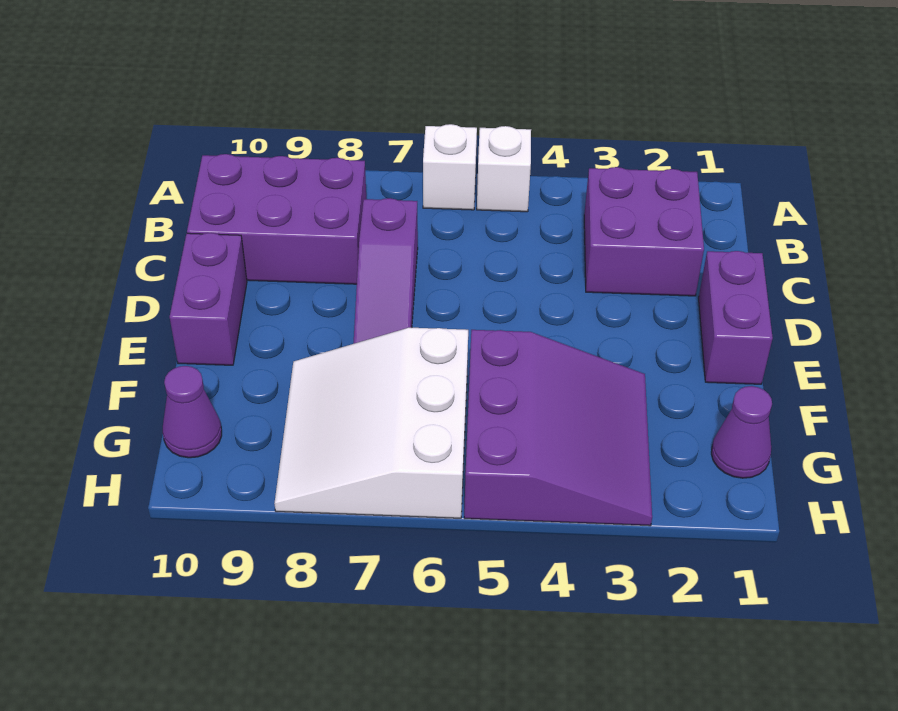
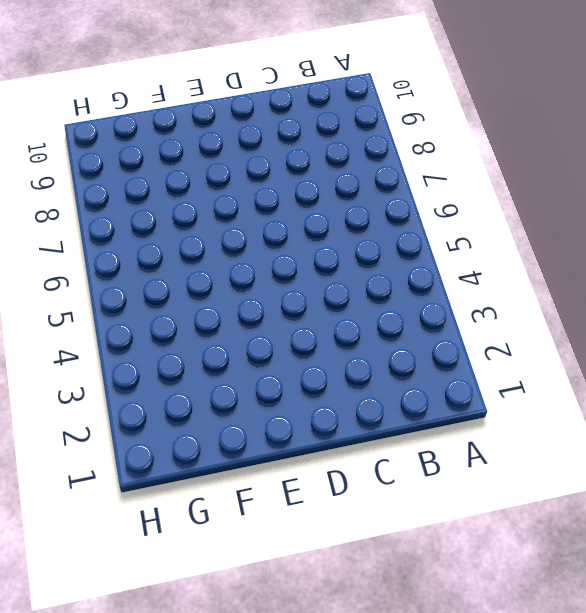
none -> white brick A5 level 1
none -> white brick A6 level 1

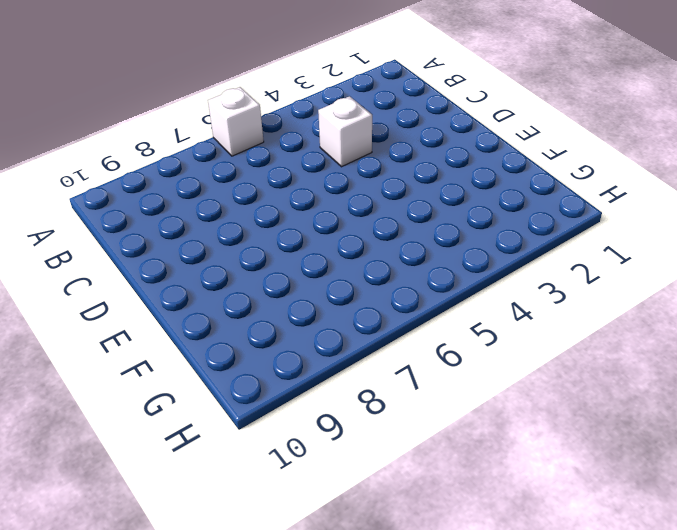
white brick C4 level 1 -> white brick A5 level 1
none -> purple brick B2:C3 level 1
none -> purple brick B8:C10 level 1

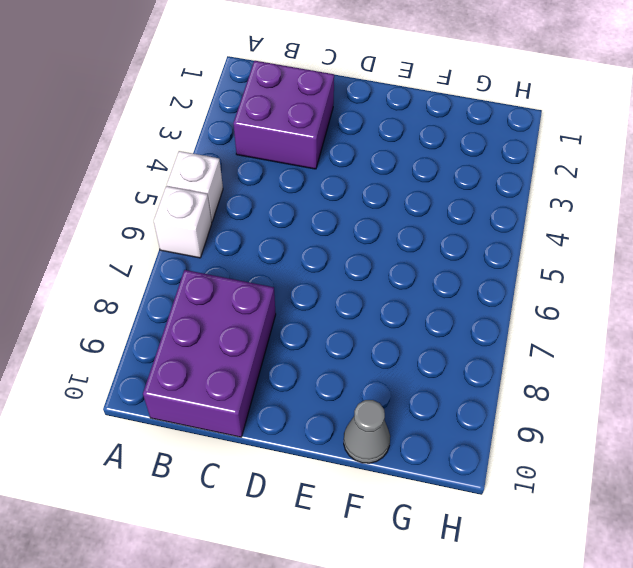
grey cone F10 level 1 -> none
none -> purple slope C7:E7 level 1 top C
none -> purple brick D1:E1 level 1

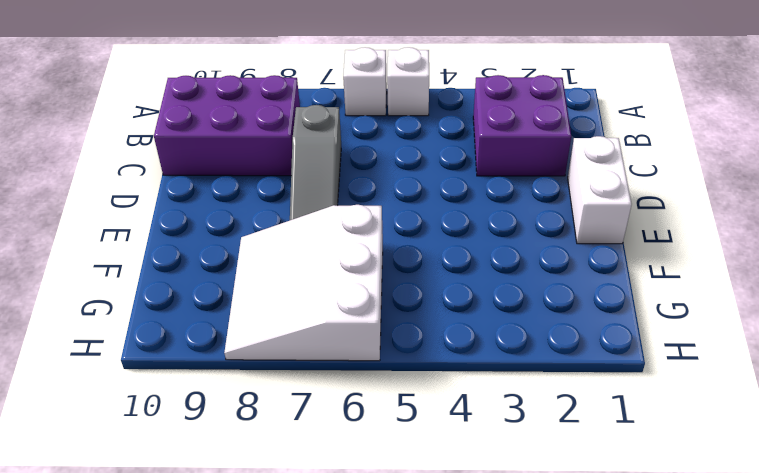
grey slope C7:E7 level 1 top C -> purple slope C7:E7 level 1 top C
white brick D1:E1 level 1 -> purple brick D1:E1 level 1
none -> purple brick D10:E10 level 1
none -> purple slope F3:H5 level 1 top 5

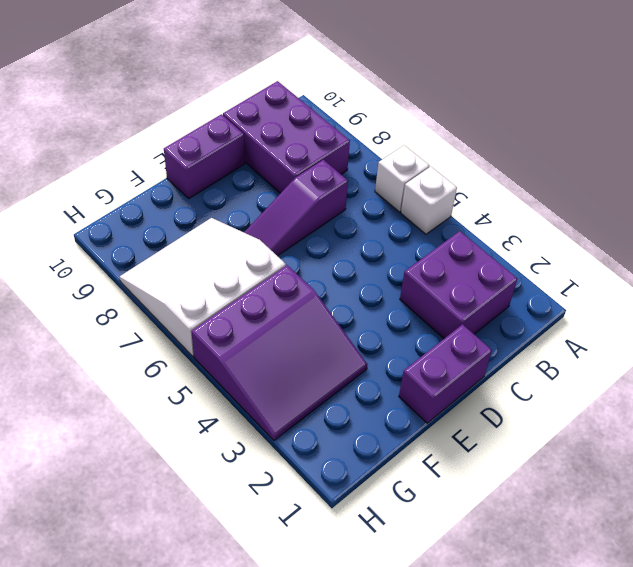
none -> purple cone G1 level 1
none -> purple cone G10 level 1

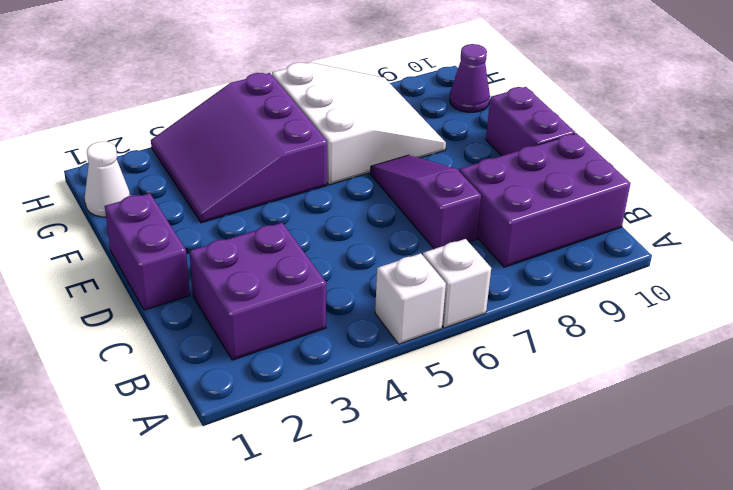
white cone G1 level 1 -> purple cone G1 level 1

